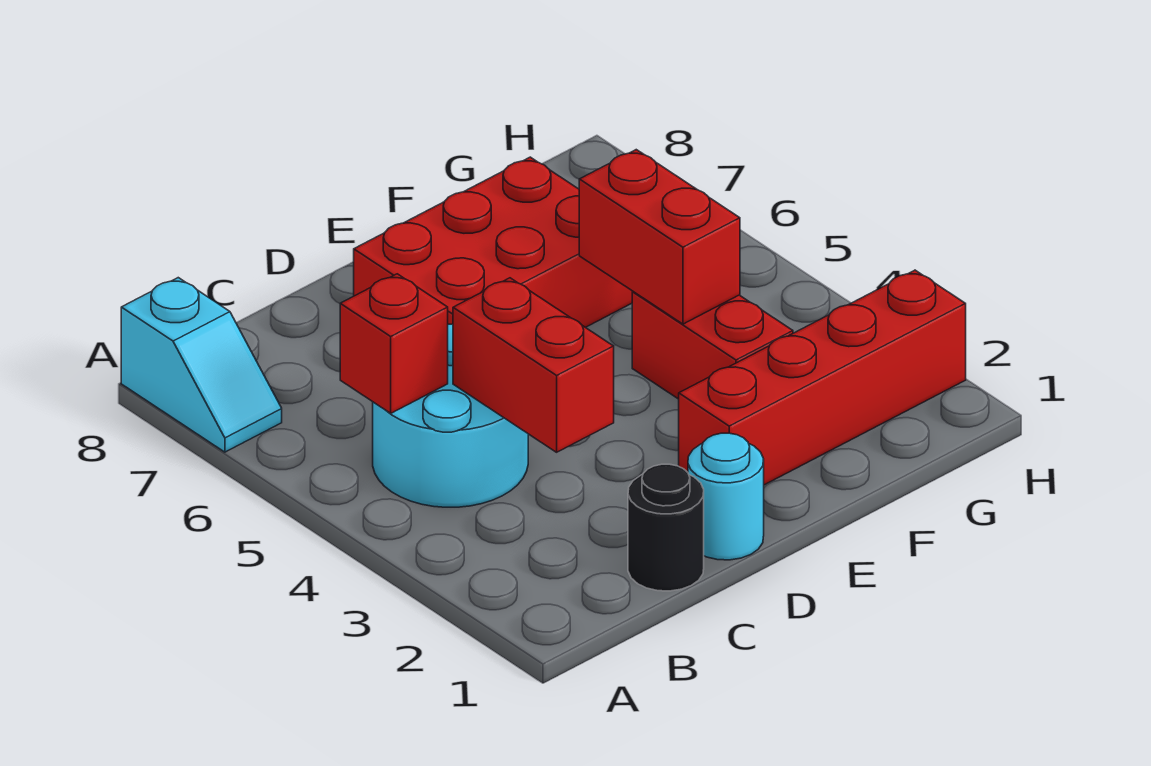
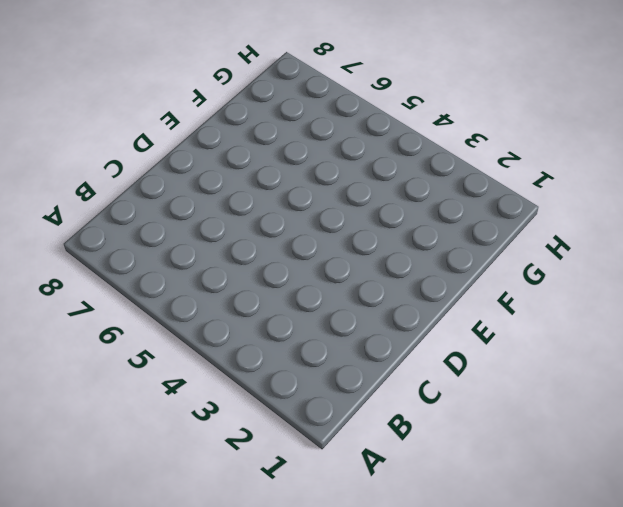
none -> cyan slope A7:A8 level 1 top 8
none -> cyan round brick B4:C5 level 1

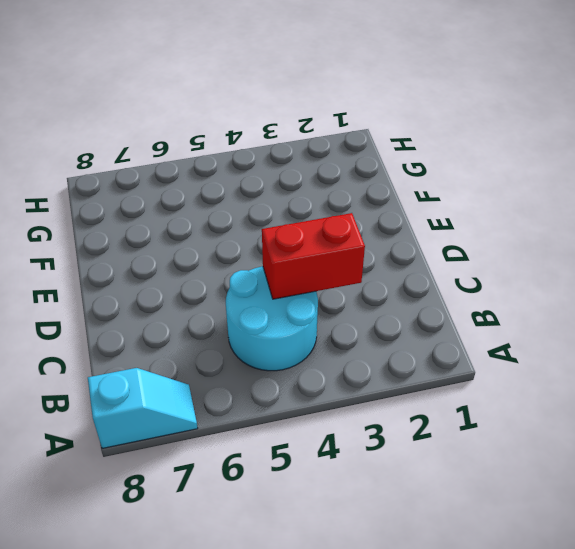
none -> black round brick C1 level 1
none -> cyan round brick D1 level 1

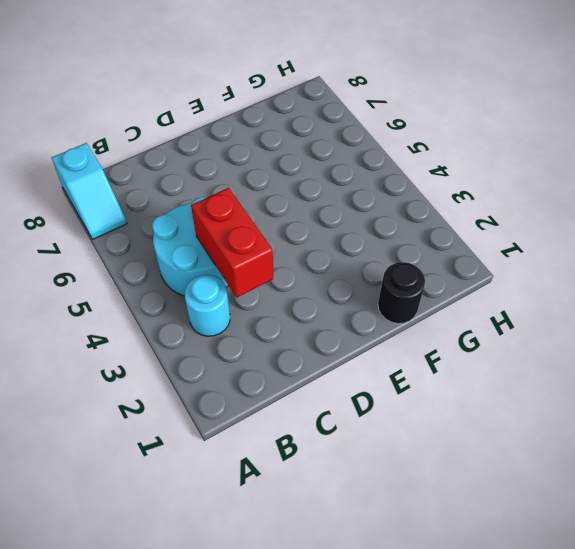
cyan round brick B3 level 1 -> cyan round brick D1 level 1
black round brick F1 level 1 -> black round brick C1 level 1
none -> red brick D6:F7 level 1
none -> red brick E2:H2 level 1

